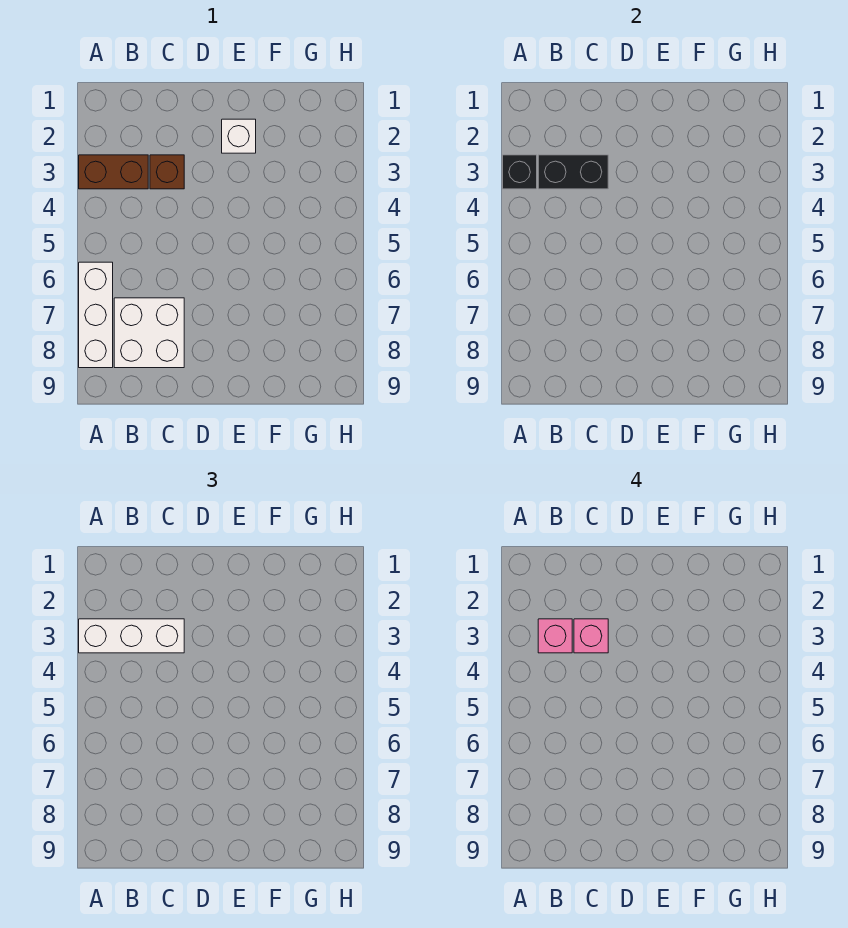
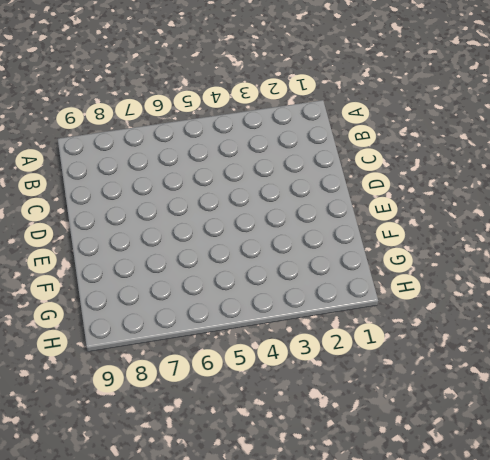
none -> brown brick A3:B3 level 1
none -> white brick A6:A8 level 1

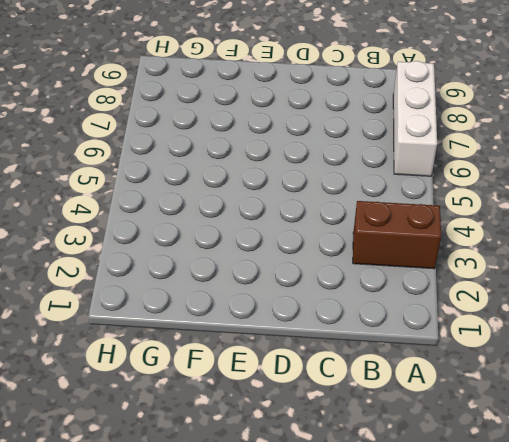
none -> white brick B7:C8 level 1
none -> brown brick C3 level 1

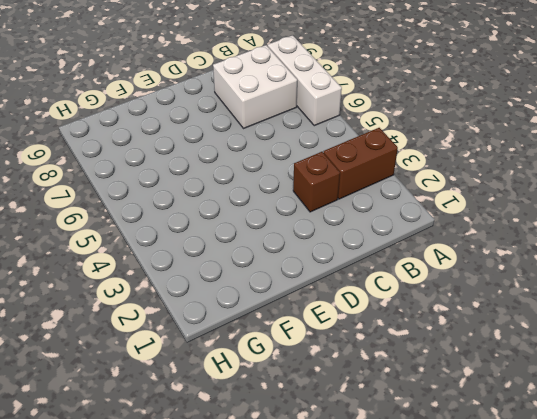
none -> white brick E2 level 1
none -> black brick A3 level 2

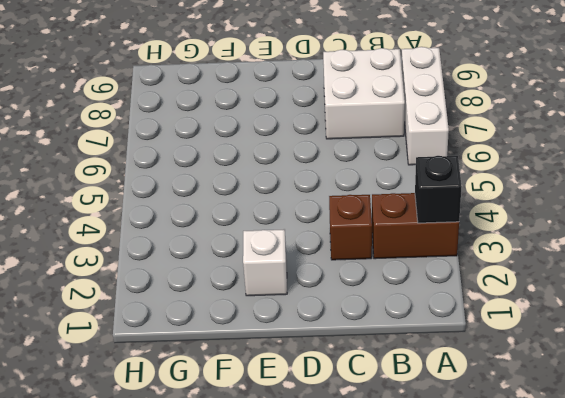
none -> black brick B3:C3 level 2
none -> white brick A3:C3 level 3

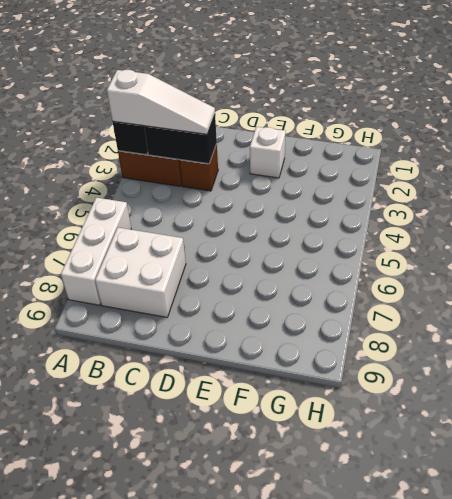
white slope A3:C3 level 3 top A -> white brick A3:C3 level 3
none -> pink brick B3 level 4
none -> pink brick C3 level 4

